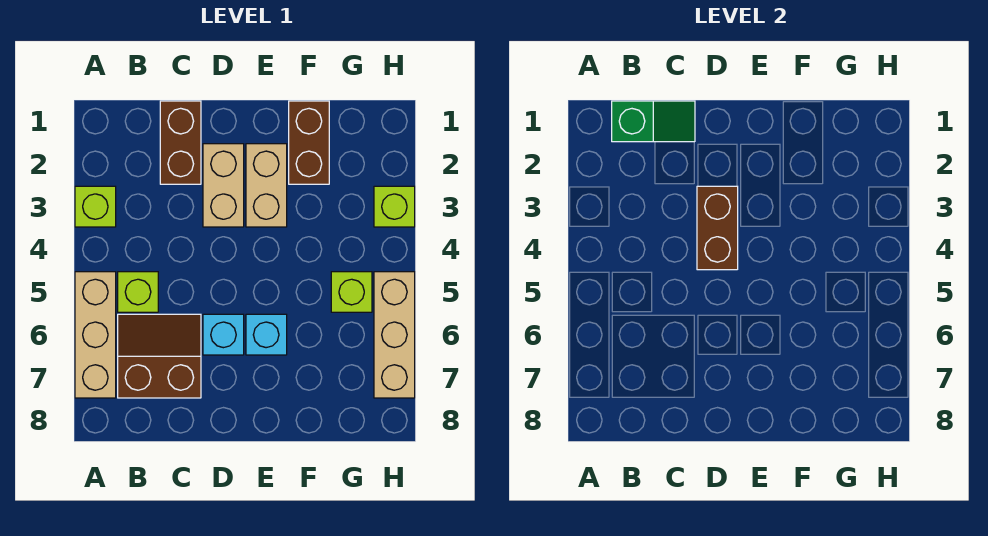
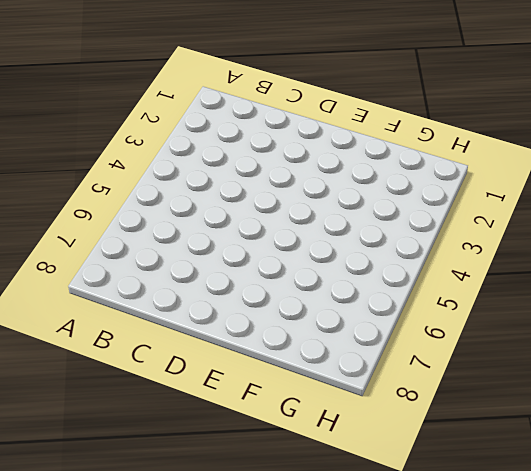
none -> lime brick A3 level 1
none -> tan brick A5:A7 level 1
none -> lime brick B5 level 1

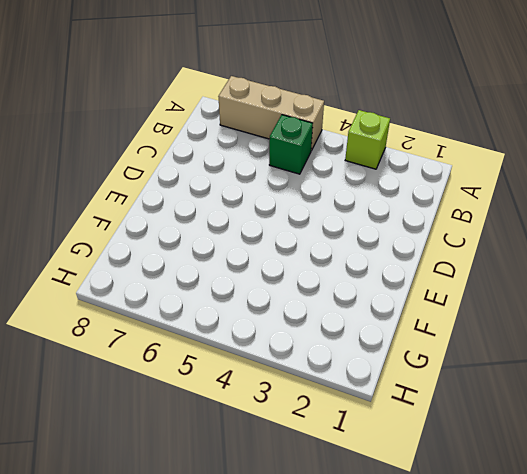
green brick B5 level 1 -> lime brick B5 level 1
none -> brown slope B6:C7 level 1 top 7
none -> brown brick C1:C2 level 1
none -> tan brick D2:D3 level 1

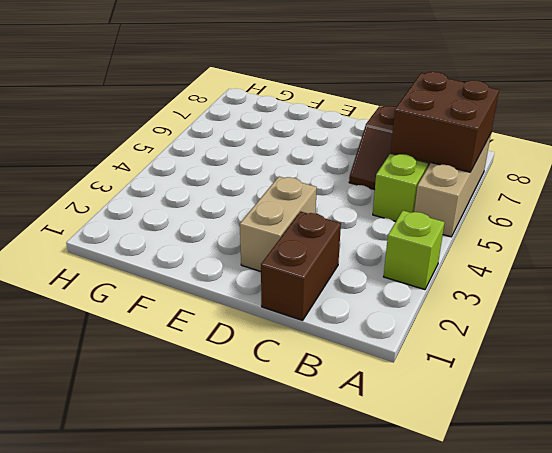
brown brick A6:B7 level 2 -> none
none -> cyan brick D6 level 1
none -> tan brick E2:E3 level 1
none -> cyan brick E6 level 1

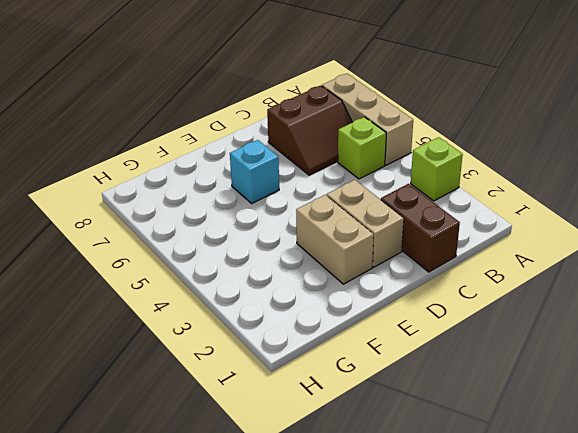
none -> cyan brick D6 level 1
none -> brown brick F1:F2 level 1
none -> lime brick G5 level 1

